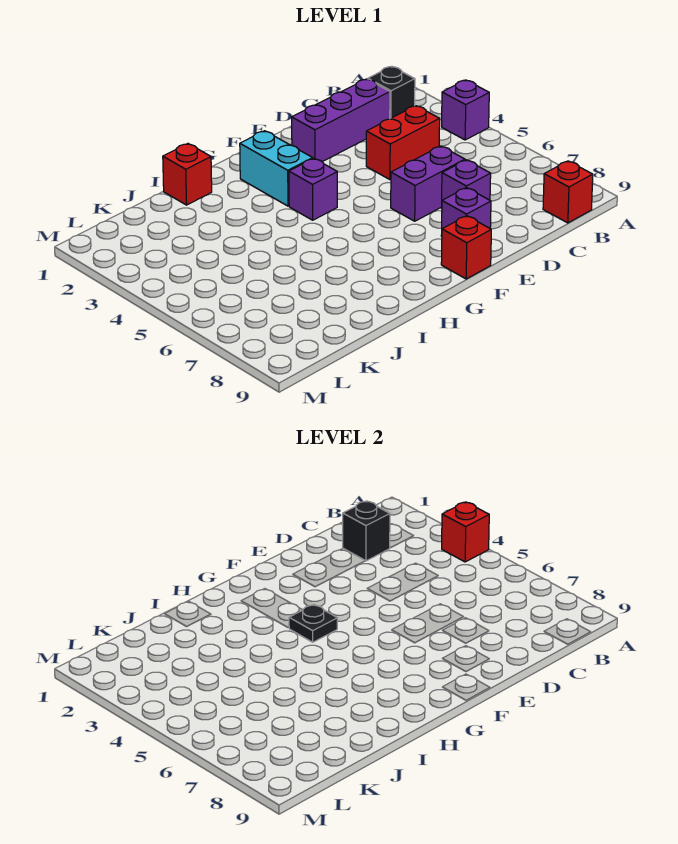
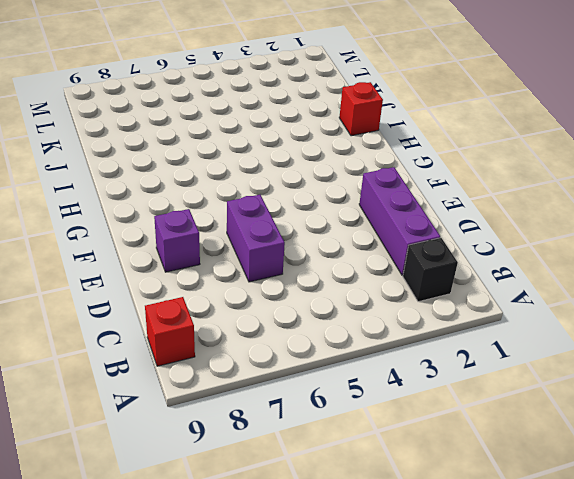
none -> purple brick A4 level 1
none -> red brick C4:D4 level 1
none -> purple brick D7 level 1

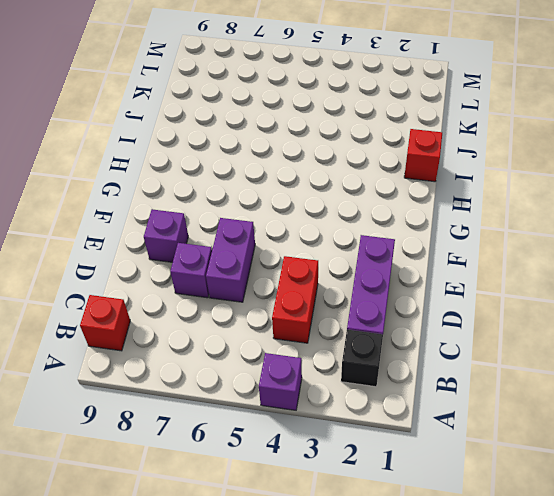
none -> red brick F9 level 1
none -> cyan brick G2:G3 level 1
none -> purple brick G4 level 1

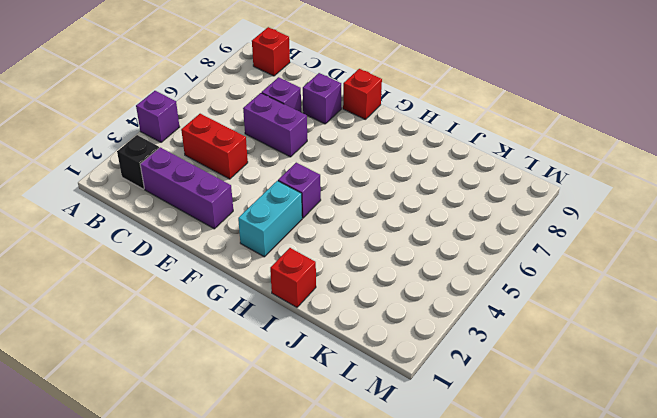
none -> red brick A4 level 2
none -> black brick C2 level 2
none -> black plate G4 level 2

